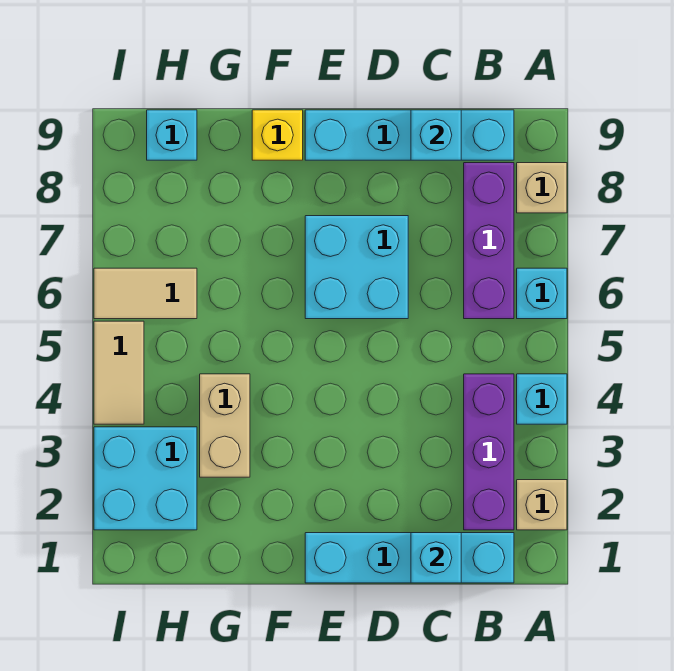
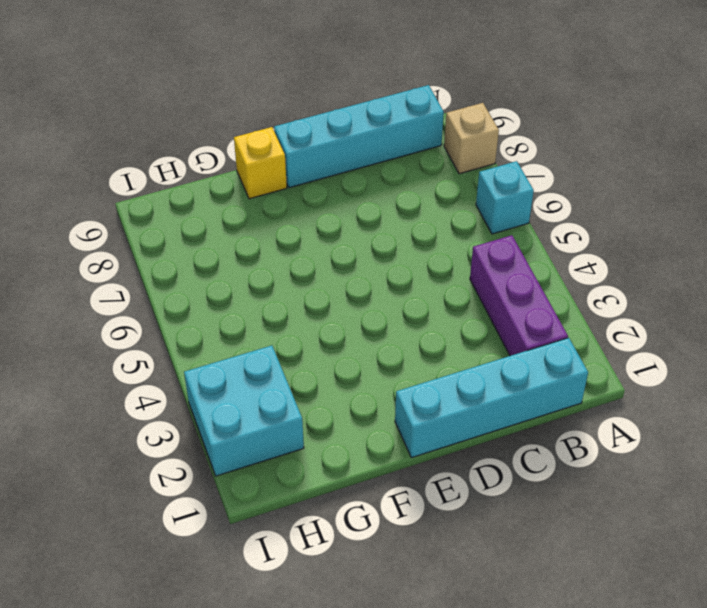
none -> tan brick A2 level 1
none -> cyan brick A4 level 1
none -> purple brick B6:B8 level 1

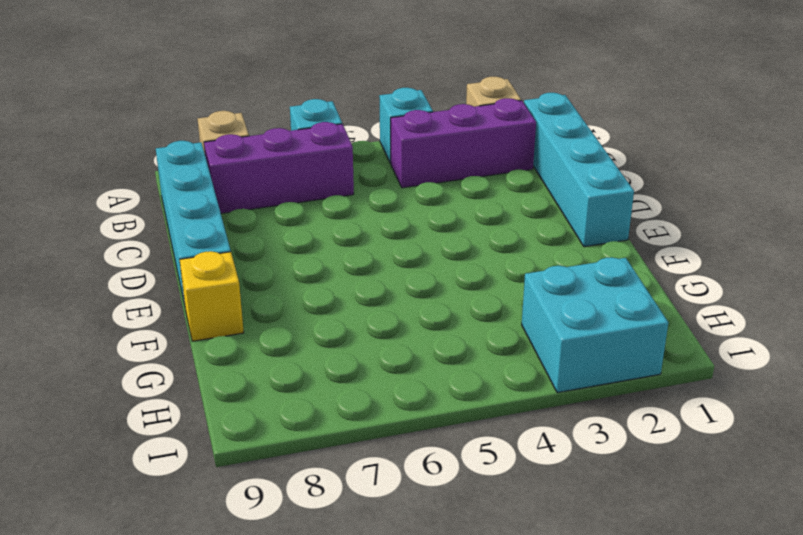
none -> cyan brick D6:E7 level 1
none -> tan brick G3:G4 level 1
none -> tan tile H6:I6 level 1

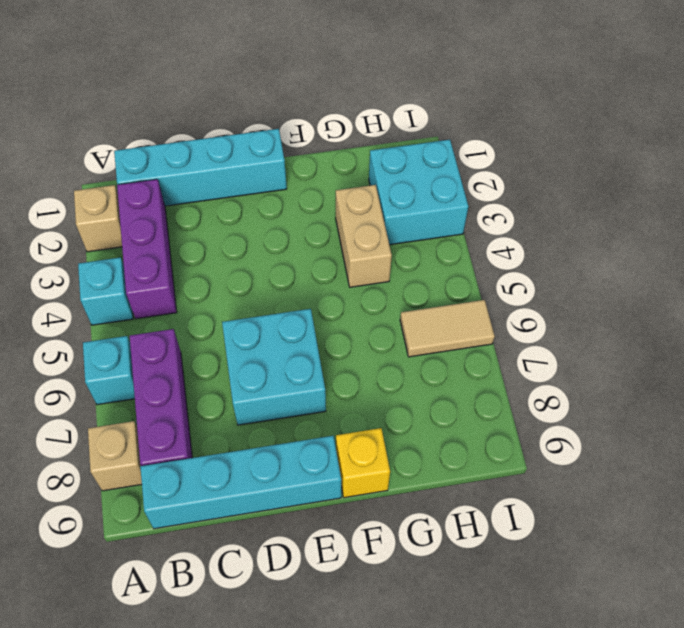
none -> cyan brick H9 level 1
none -> tan tile I4:I5 level 1
none -> cyan brick C1 level 2

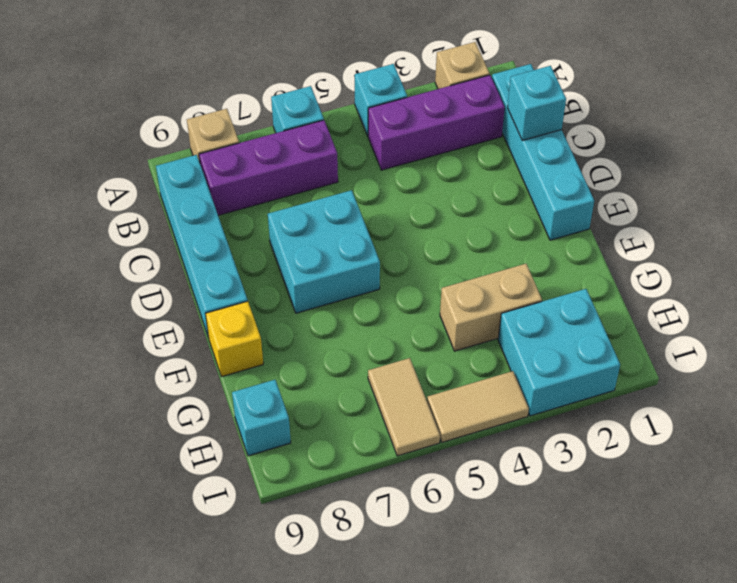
none -> cyan brick C9 level 2

